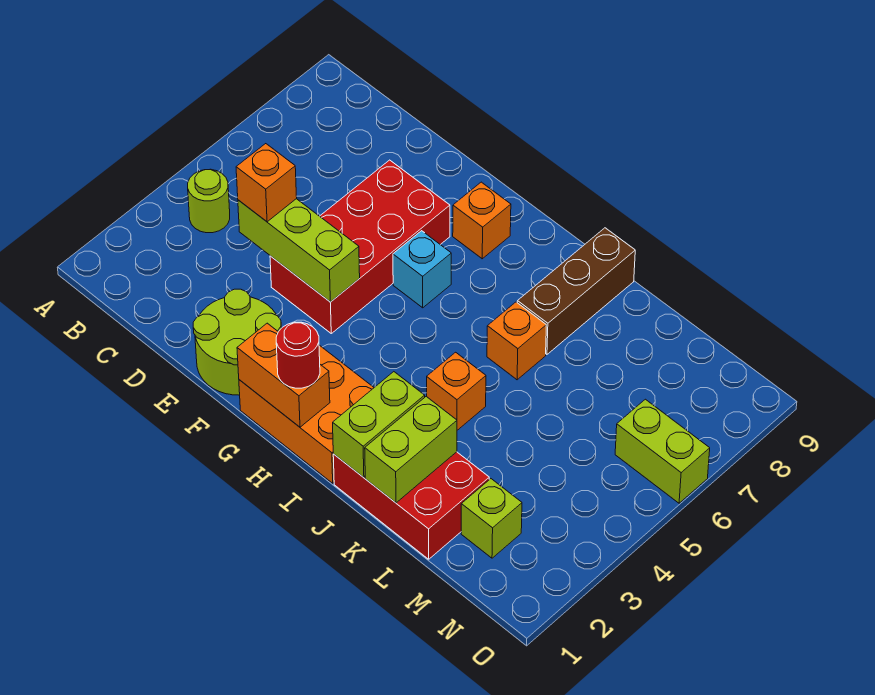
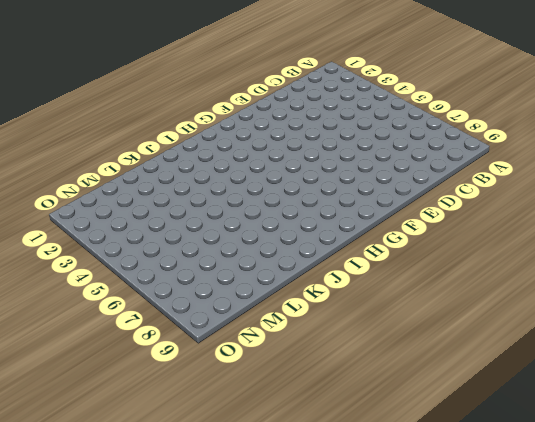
none -> lime round brick B4 level 1
none -> lime round brick E1:F2 level 1
none -> red brick E4:F7 level 1

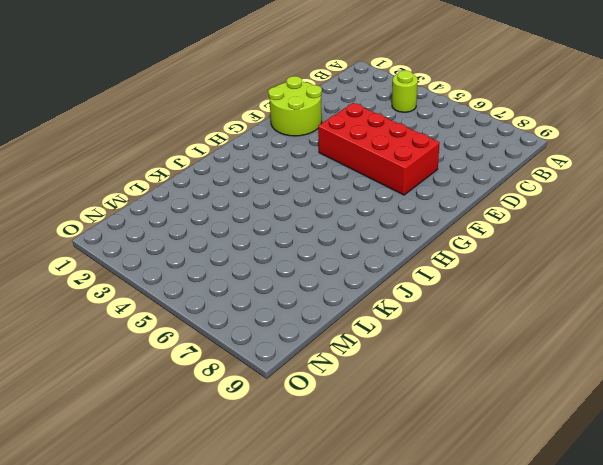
none -> orange brick G1:I2 level 1
none -> cyan brick G6 level 1
none -> orange brick G8 level 1

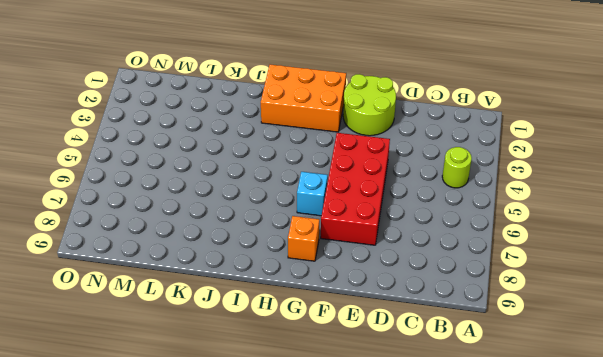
none -> red brick J1:L2 level 1
none -> orange brick J4 level 1
none -> orange brick J6 level 1

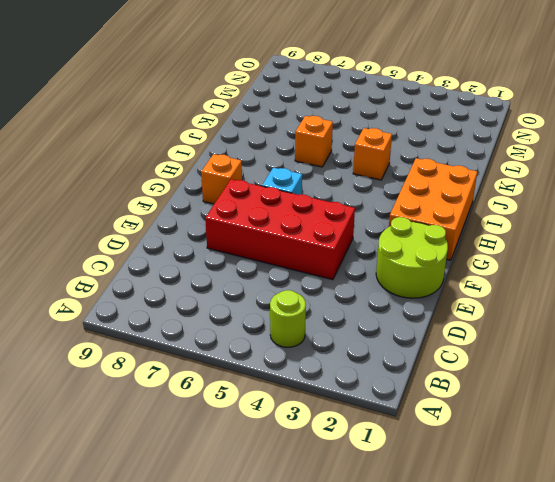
none -> red brick J1:L2 level 1
none -> brown brick J7:J9 level 1
none -> lime brick M2 level 1

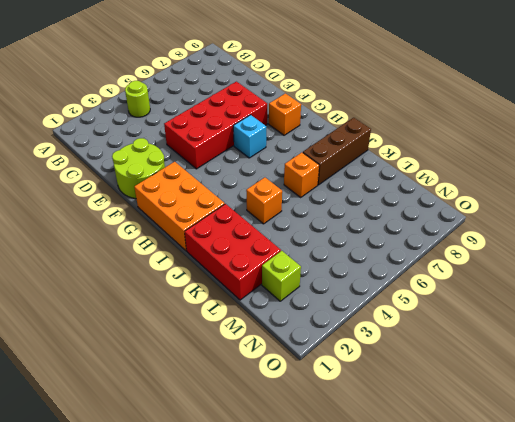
none -> lime brick N6:O6 level 1
none -> lime brick D4:F4 level 2
none -> orange brick G1:H1 level 2

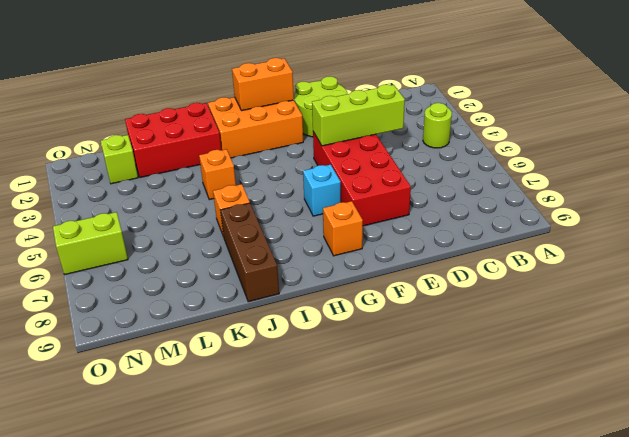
none -> lime brick J1:J2 level 2
none -> lime brick K1:K2 level 2
none -> orange brick D4 level 3

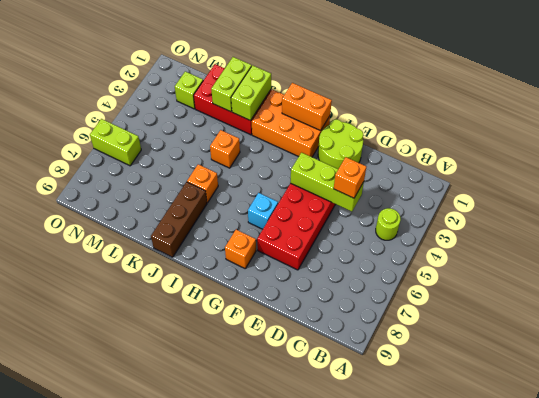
none -> red round brick H1 level 3

